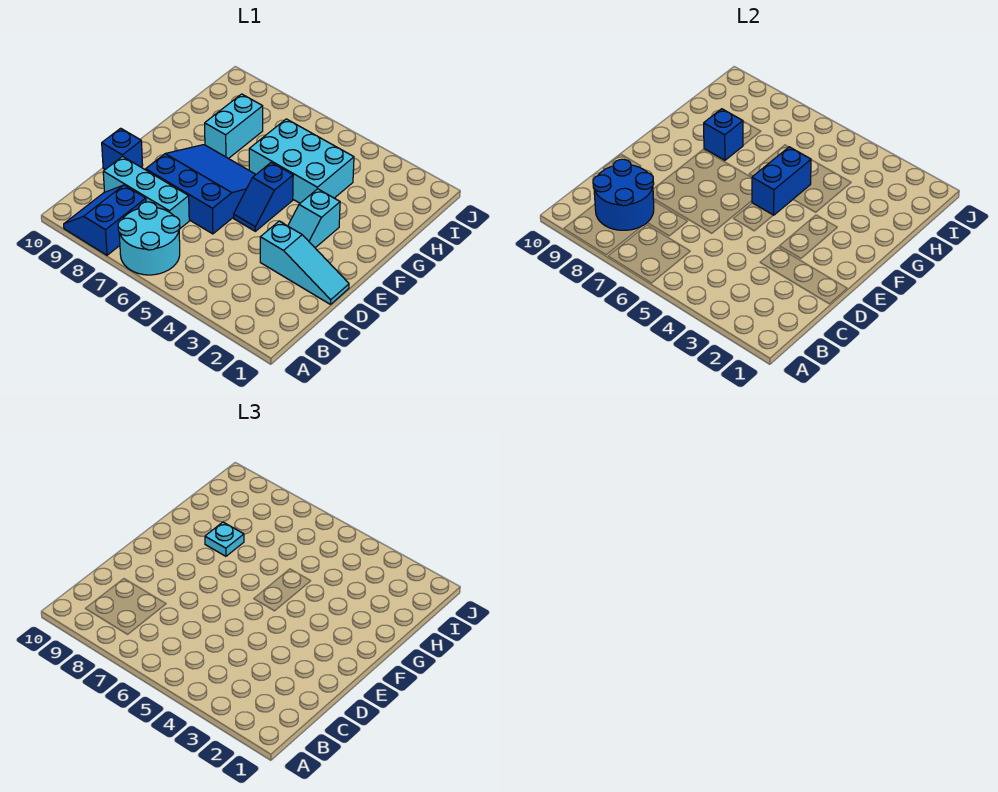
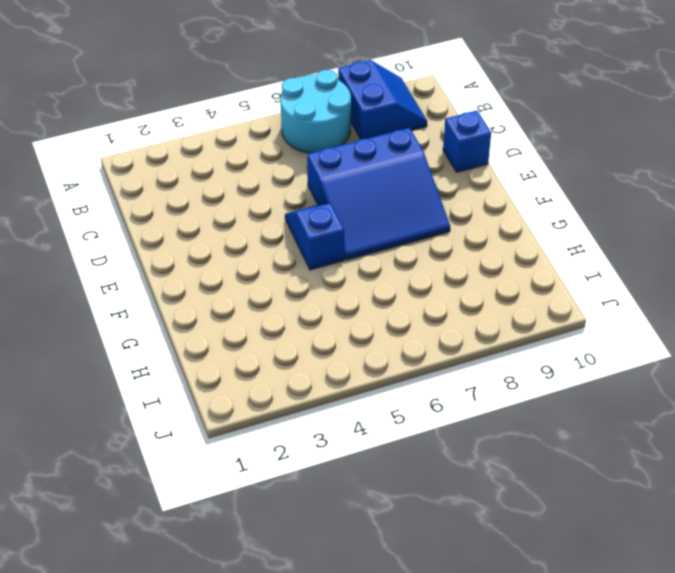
none -> cyan brick C7:C9 level 1
none -> cyan slope D1:D3 level 1 top 3
none -> cyan slope E3:F3 level 1 top F

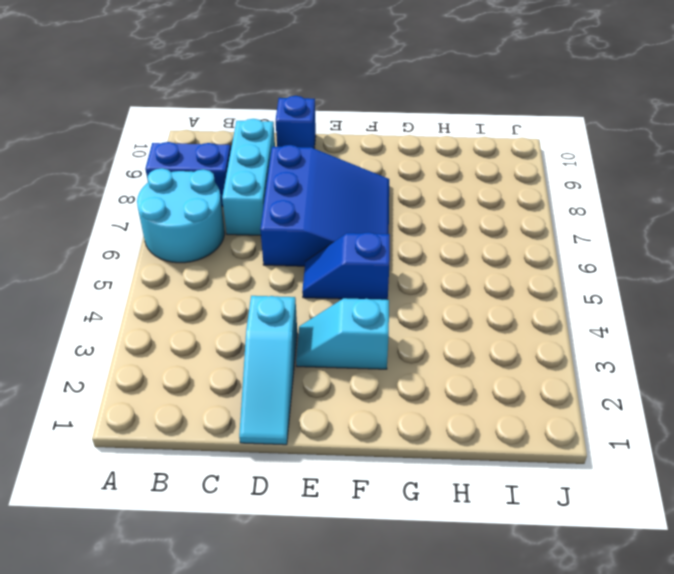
none -> cyan brick G4:H6 level 1
none -> cyan brick G8:H8 level 1
none -> blue round brick B8:C9 level 2

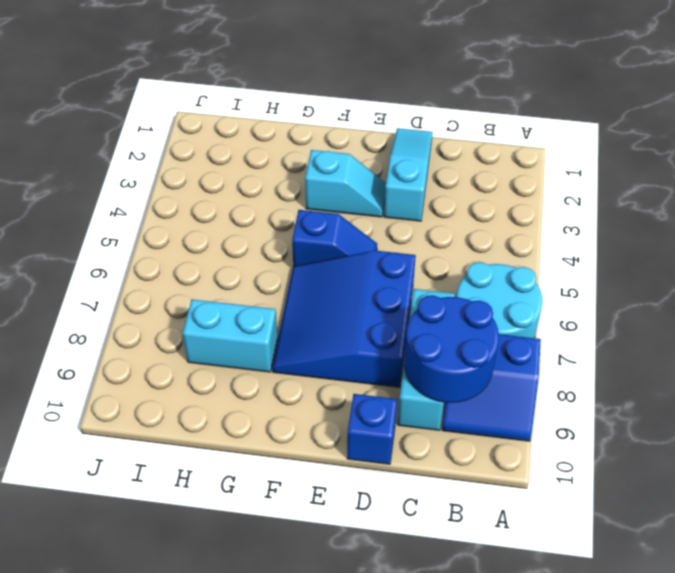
none -> cyan brick G4:H6 level 1
none -> blue brick F5:G5 level 2
none -> blue brick G8 level 2

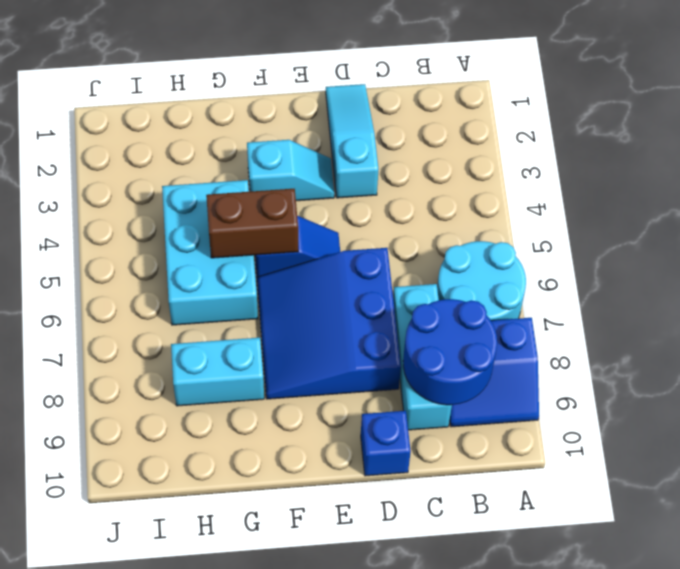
brown brick F5:G5 level 2 -> blue brick F5:G5 level 2
none -> blue brick G8 level 2
none -> cyan plate G8 level 3

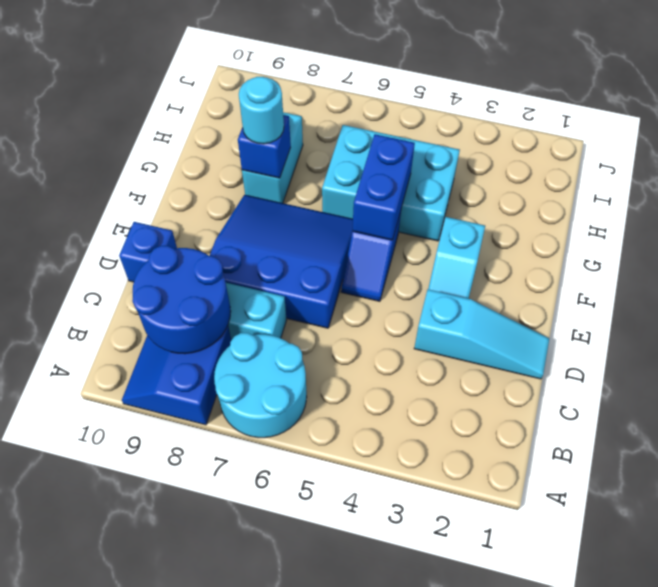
cyan round brick G8 level 3 -> cyan plate G8 level 3

